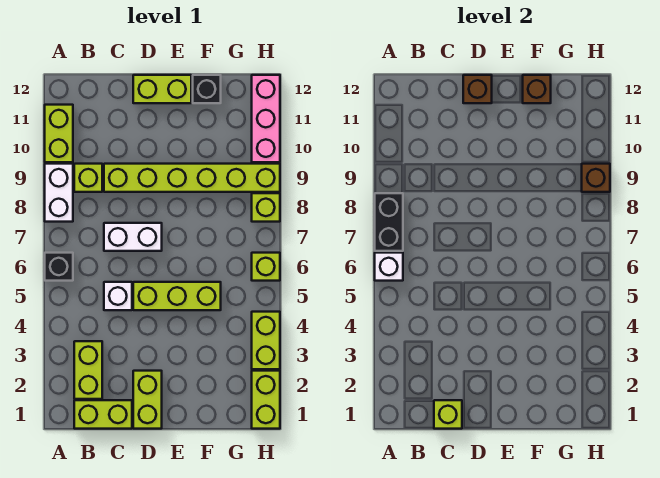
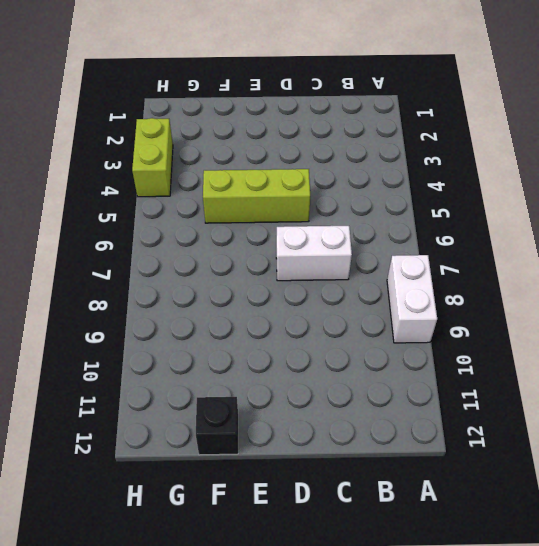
none -> black brick A6 level 1
none -> lime brick A10:A11 level 1
none -> lime brick B1:C1 level 1

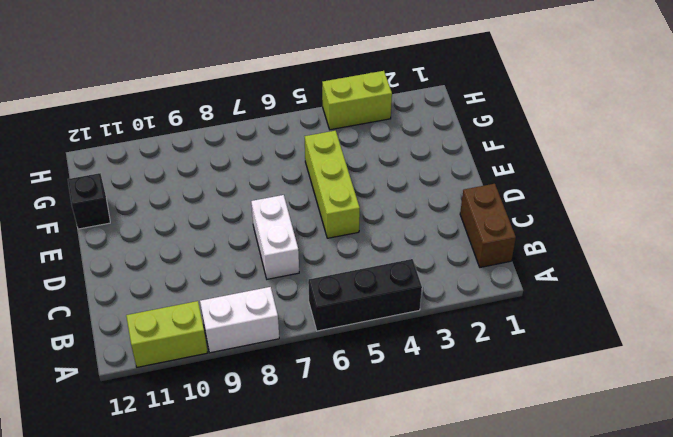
black brick A4:A6 level 1 -> black brick A6 level 1
brown brick B1:C1 level 1 -> lime brick B1:C1 level 1
none -> lime brick B2:B3 level 1
none -> lime brick B9 level 1
none -> white brick C5 level 1

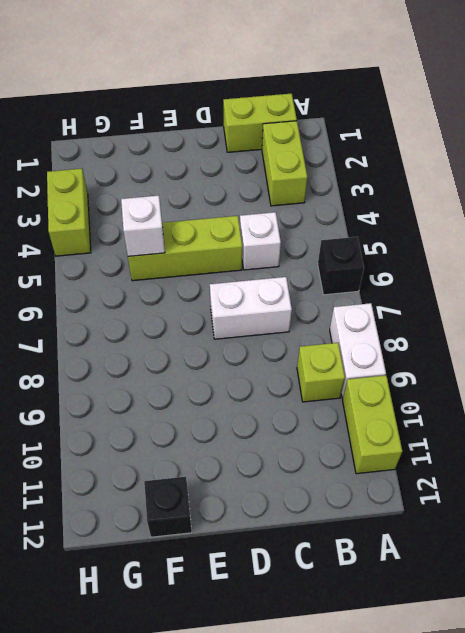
white brick F5 level 2 -> white brick A6 level 2
none -> lime brick C9:H9 level 1
none -> lime brick D1:D2 level 1
none -> lime brick D12:E12 level 1

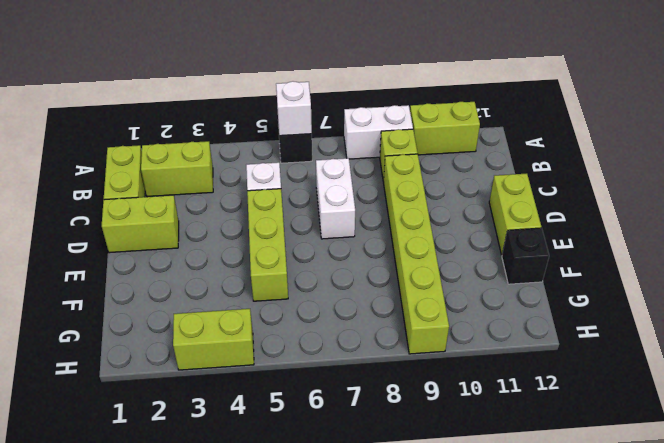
none -> lime brick H1:H2 level 1
none -> lime brick H6 level 1
none -> lime brick H8 level 1

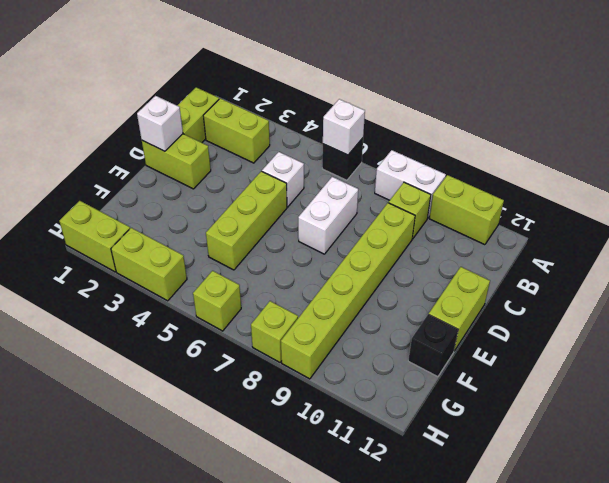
white brick D1 level 2 -> none
none -> pink brick H10:H12 level 1
none -> black brick A7:A8 level 2
none -> lime brick C1 level 2

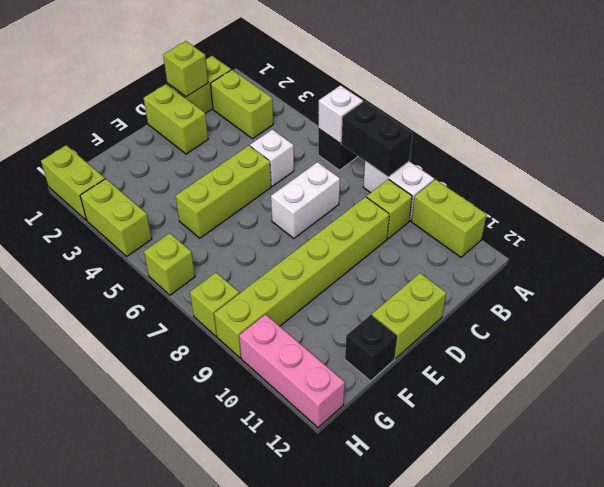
none -> brown brick D12 level 2
none -> brown brick F12 level 2
none -> brown brick H9 level 2

